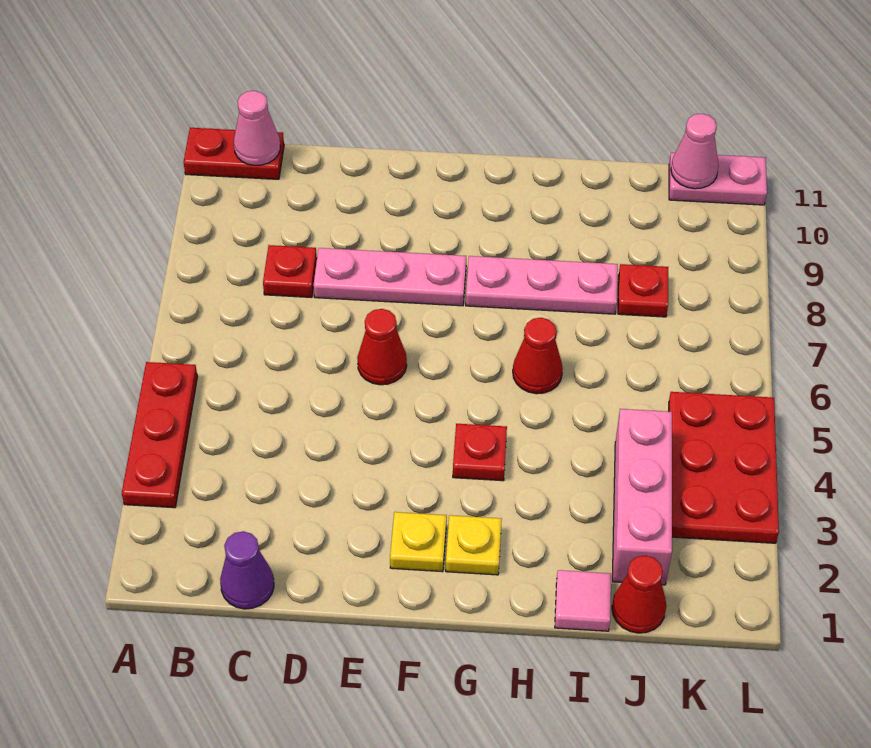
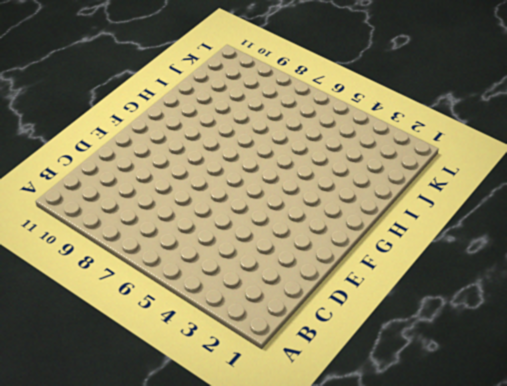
none -> red plate A3:A5 level 1
none -> red plate A11:B11 level 1
none -> purple cone C1 level 1

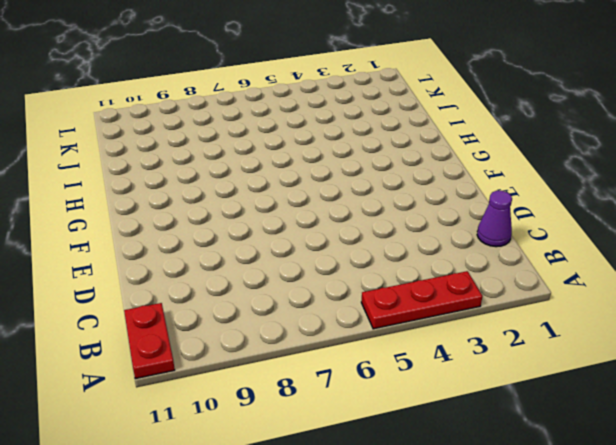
none -> red plate C8 level 1
none -> pink plate D8:F8 level 1
none -> red cone E6 level 1

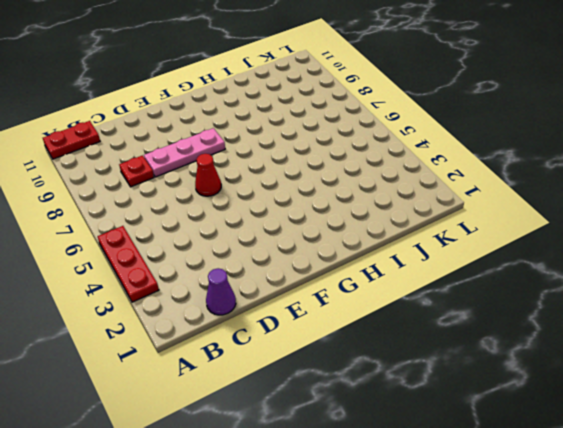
none -> yellow plate F2 level 1
none -> yellow plate G2 level 1
none -> red plate G4 level 1

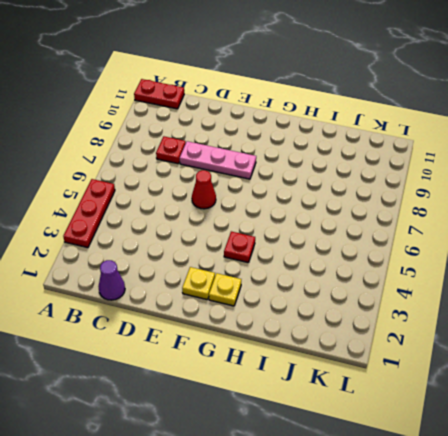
none -> pink plate G8:I8 level 1
none -> red cone H6 level 1
none -> pink tile I1 level 1

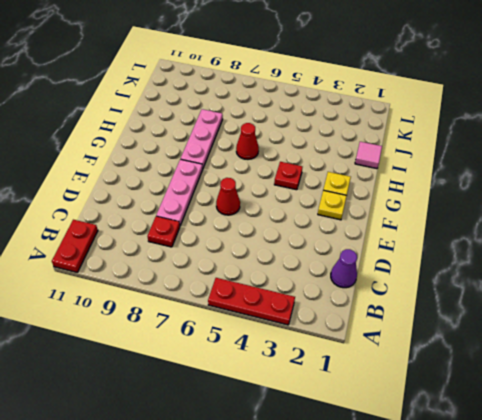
none -> red cone J1 level 1
none -> pink brick J2:J4 level 1
none -> red plate J8 level 1

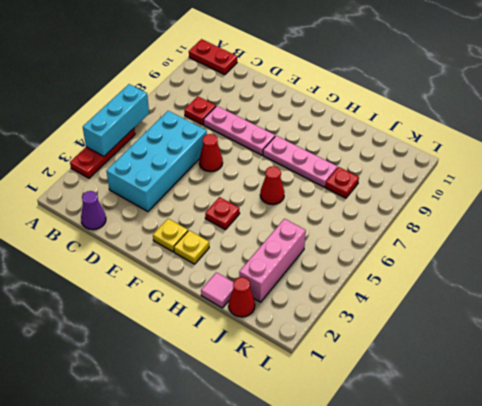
cyan brick A4:A6 level 2 -> none
cyan brick C3:D6 level 1 -> none
none -> red plate K3:L5 level 1
none -> pink plate K11:L11 level 1
none -> pink cone B11 level 2

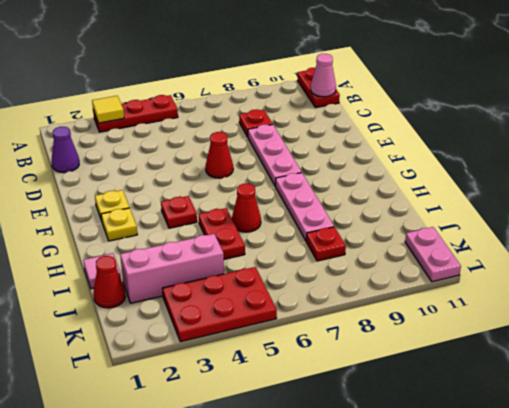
yellow tile A3 level 2 -> none
red plate H5:I5 level 1 -> none
none -> pink cone K11 level 2

